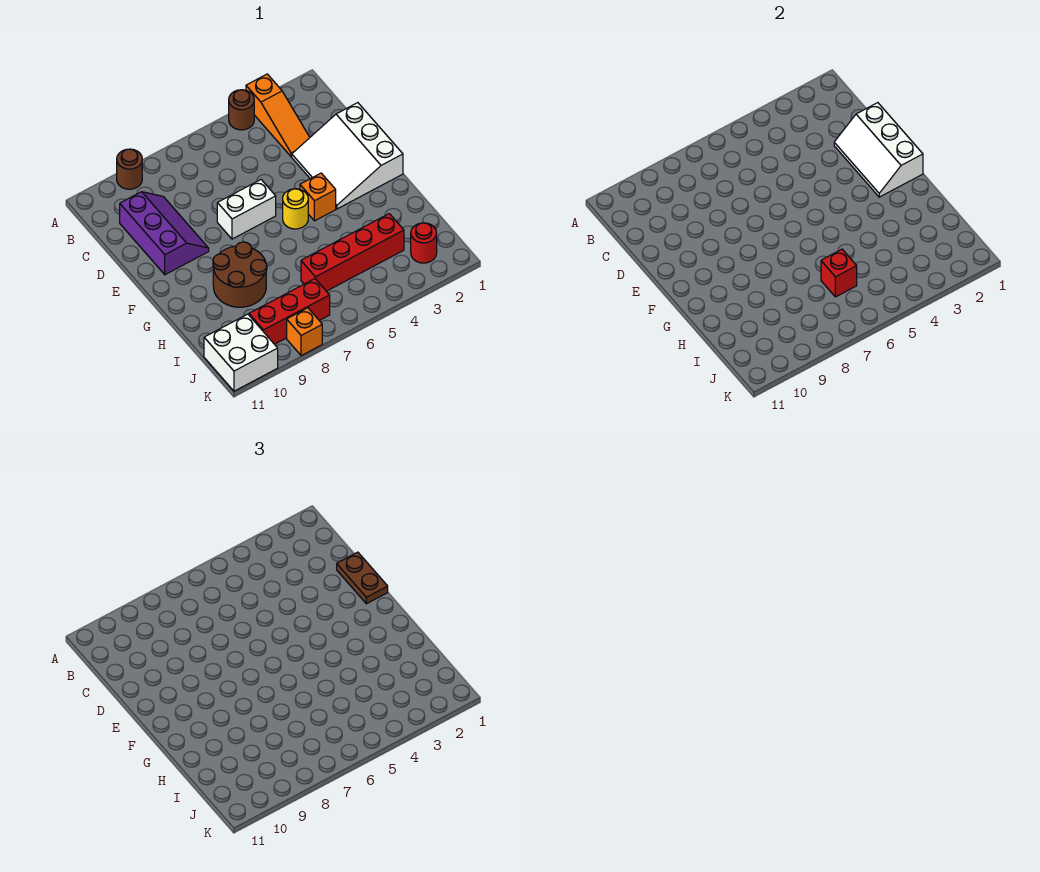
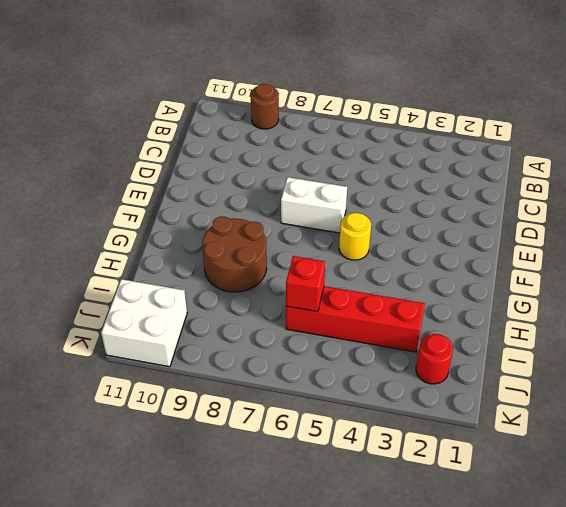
none -> orange slope A3:C3 level 1 top A
none -> brown round brick A4 level 1
none -> purple slope C9:E10 level 1 top 10

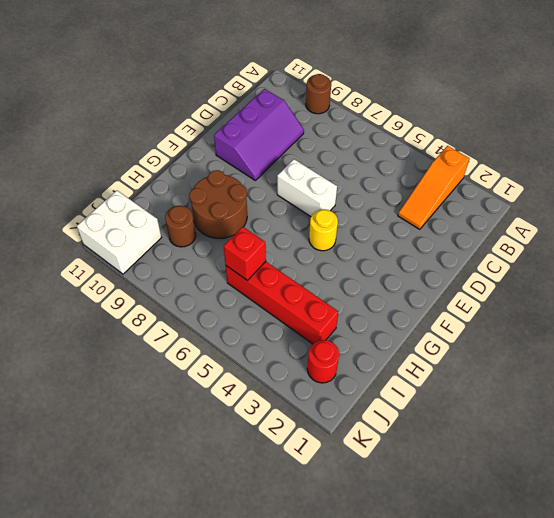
brown round brick I9 level 1 -> brown round brick A4 level 1
none -> white slope D1:F3 level 1 top 1
none -> orange brick F4 level 1
none -> red brick J7:J9 level 1

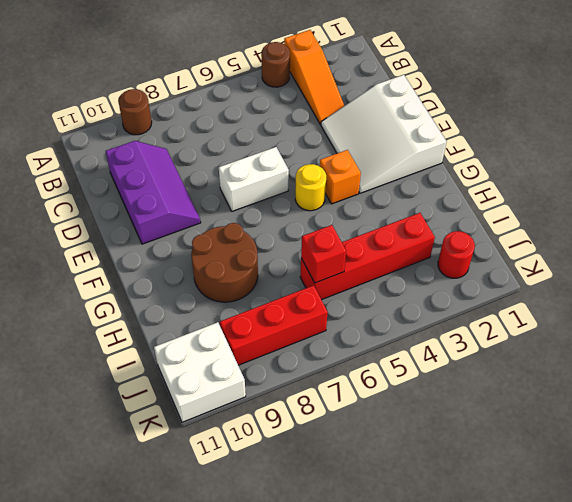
none -> orange brick K8 level 1
none -> white slope D1:F2 level 2 top 1
none -> brown plate D1:E1 level 3

